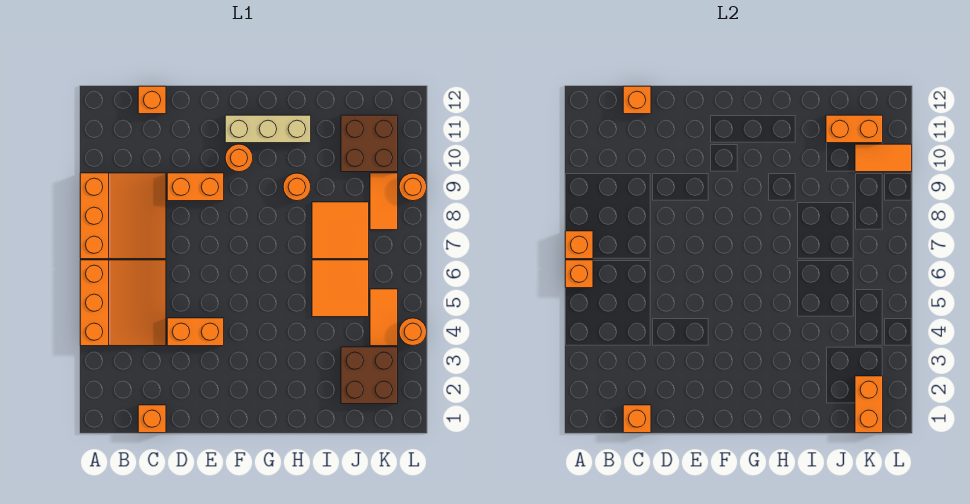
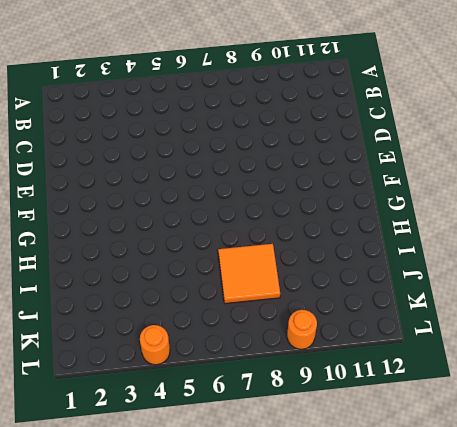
none -> orange slope A4:C6 level 1 top A
none -> orange slope A7:C9 level 1 top A
none -> orange brick C1 level 1

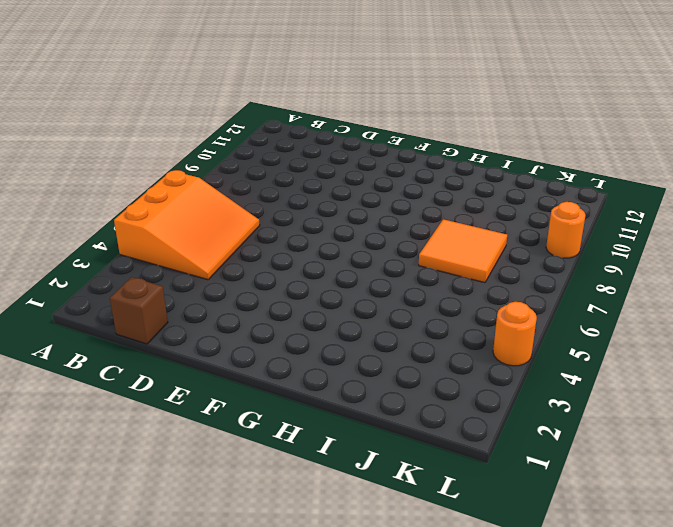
brown brick C1 level 1 -> orange brick C1 level 1
none -> orange slope A7:C9 level 1 top A
none -> orange brick C12 level 1
none -> orange brick D4:E4 level 1

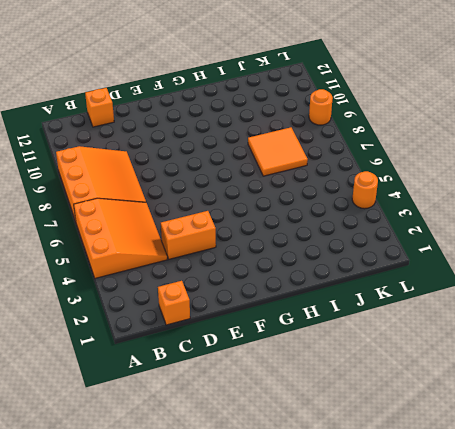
none -> orange brick D9:E9 level 1
none -> orange round brick F10 level 1
none -> tan brick F11:H11 level 1

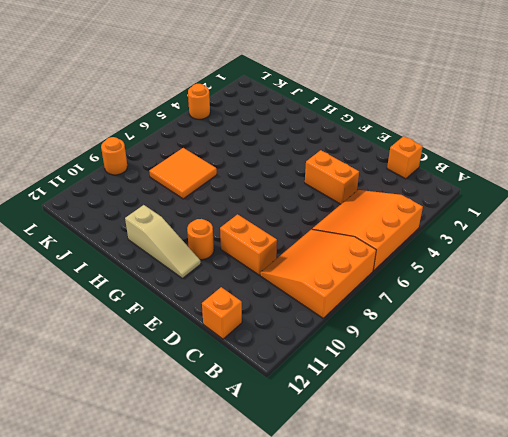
tan slope F11:H11 level 1 top H -> tan brick F11:H11 level 1
none -> orange round brick H9 level 1
none -> orange tile I5:J6 level 1
none -> brown brick J2:K3 level 1

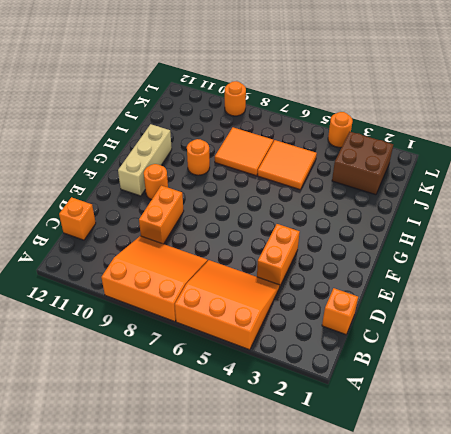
none -> brown brick J10:K11 level 1
none -> orange tile K4:K5 level 1
none -> orange tile K8:K9 level 1

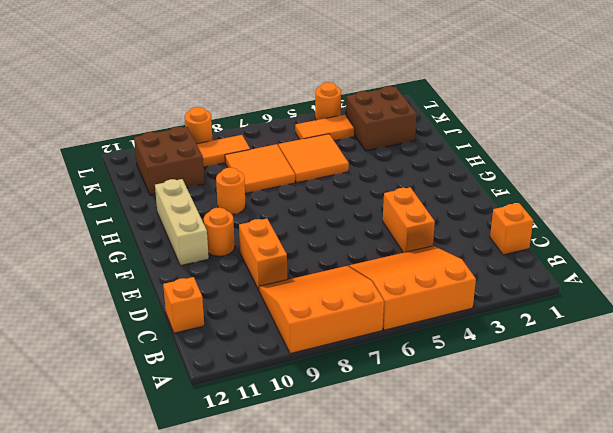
none -> orange brick A6 level 2
none -> orange brick A7 level 2
none -> orange brick C1 level 2

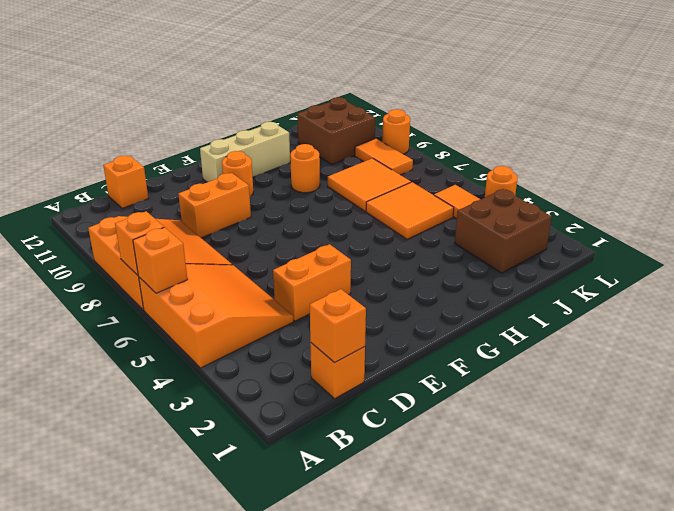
none -> orange brick C12 level 2
none -> orange brick J11:K11 level 2
none -> orange brick K1:K2 level 2

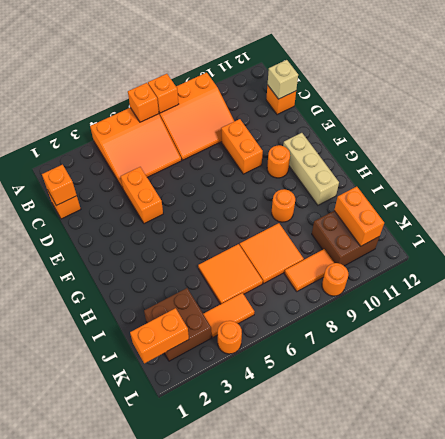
tan brick C12 level 2 -> orange brick C12 level 2
none -> orange tile K10:L10 level 2

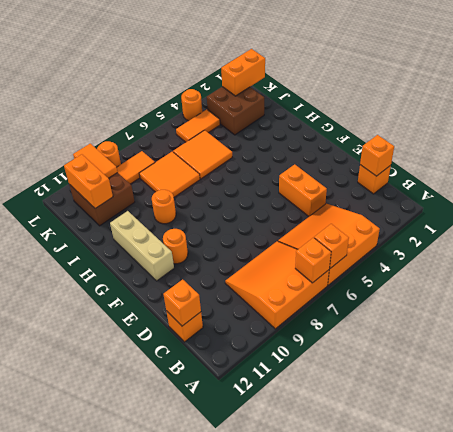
none -> orange brick D9:E9 level 1

